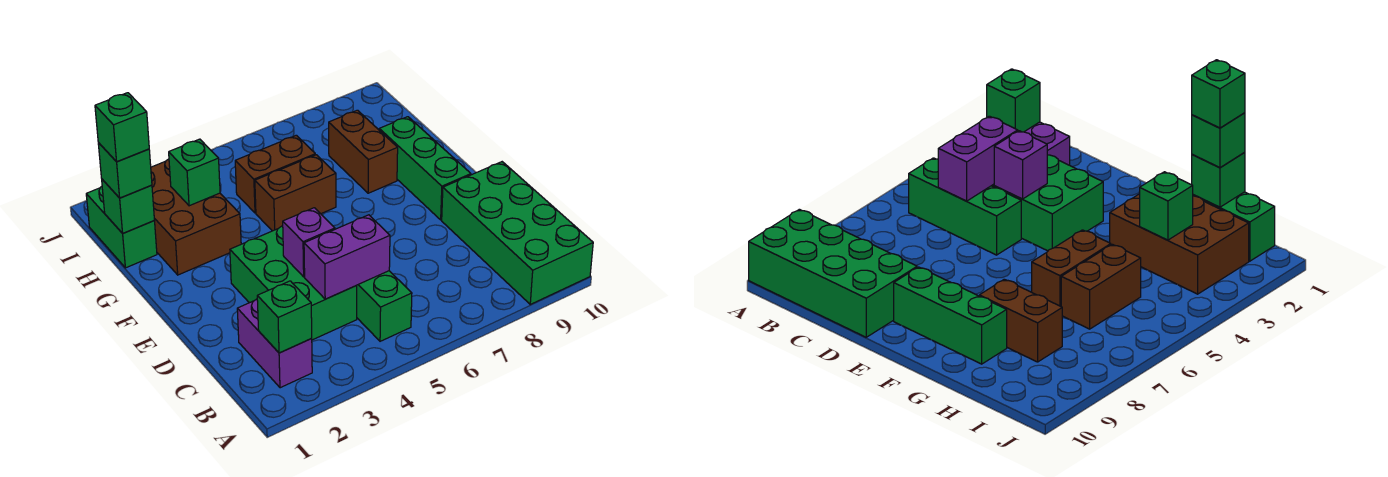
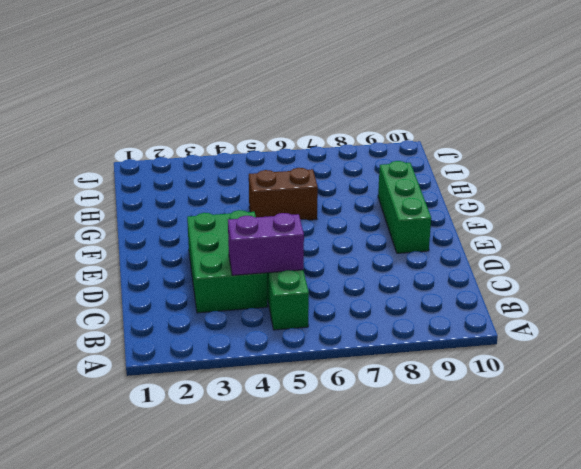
none -> green brick A9:D10 level 1
none -> purple brick B2:C2 level 1
none -> brown brick G2:I3 level 1

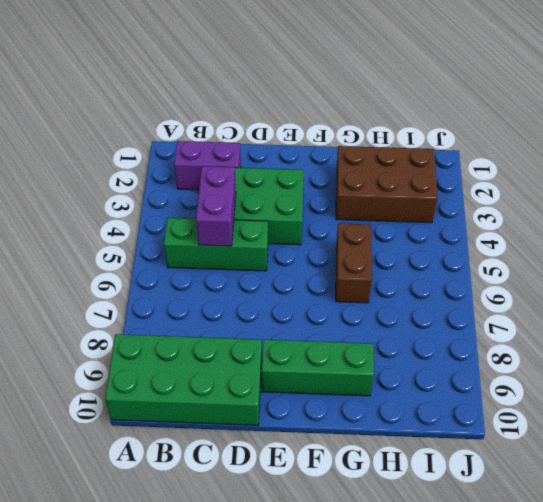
none -> brown brick G8:H8 level 1
none -> green brick H1:I1 level 1
none -> brown brick H5:H6 level 1

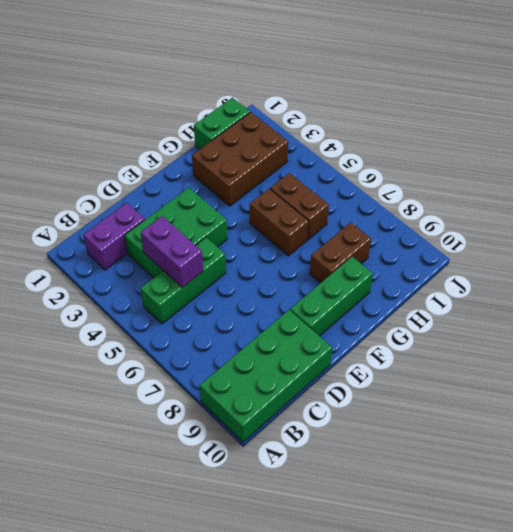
none -> green brick B2 level 2
none -> purple brick D4 level 2
none -> green brick H1 level 2

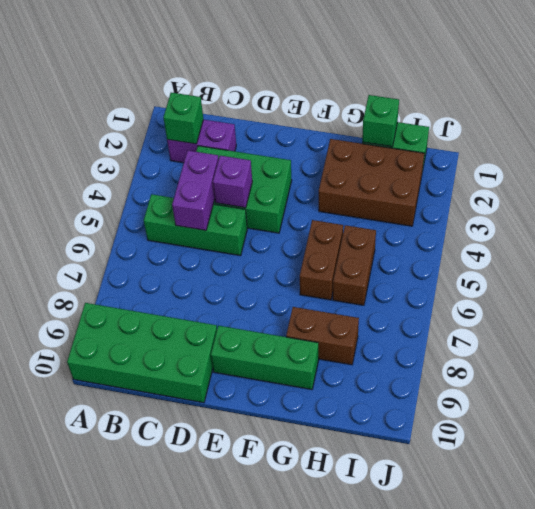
none -> green brick H3 level 2
none -> green brick H1 level 3
none -> green brick H1 level 4

